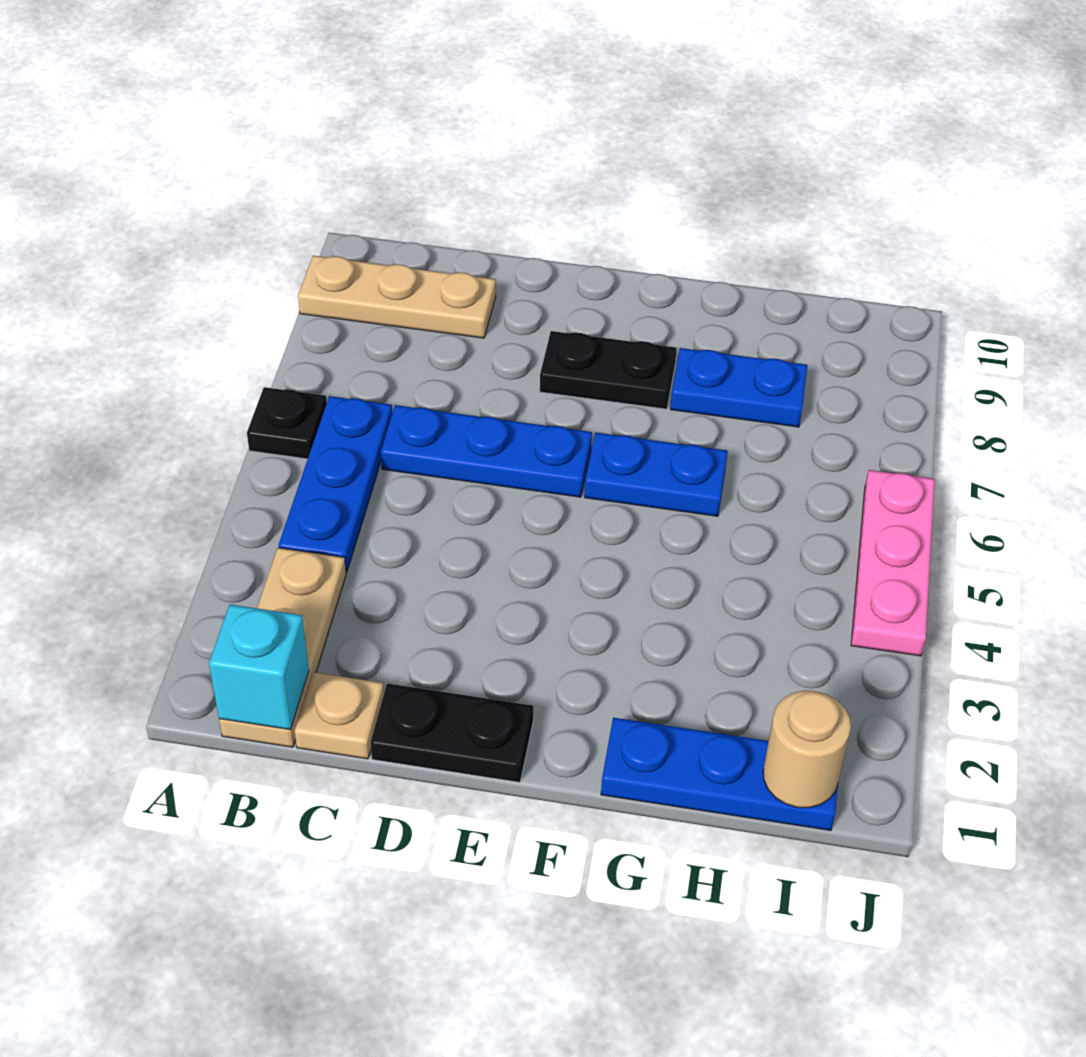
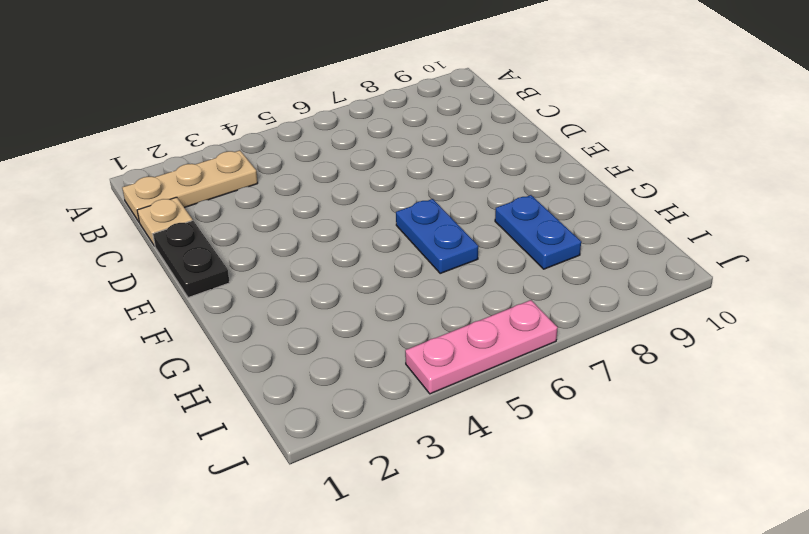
none -> black plate A6 level 1
none -> tan plate A9:C9 level 1
none -> blue plate B4:B6 level 1

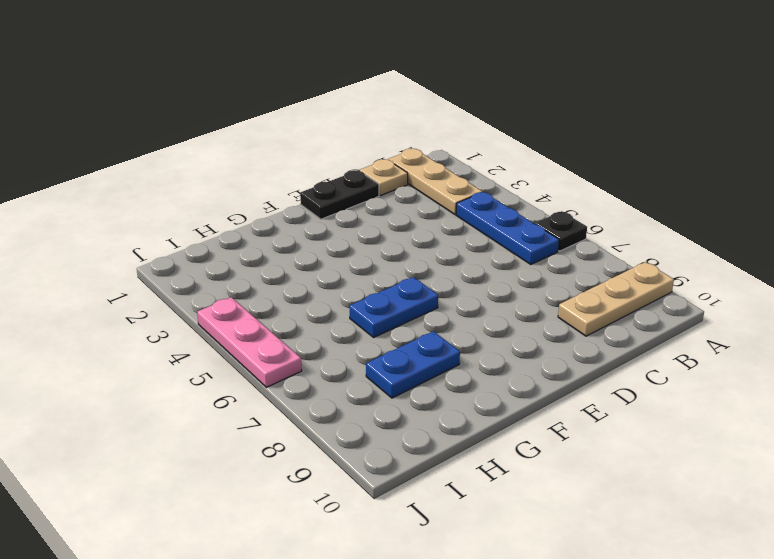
none -> blue plate C6:E6 level 1
none -> black plate E8:F8 level 1
none -> blue plate G1:I1 level 1

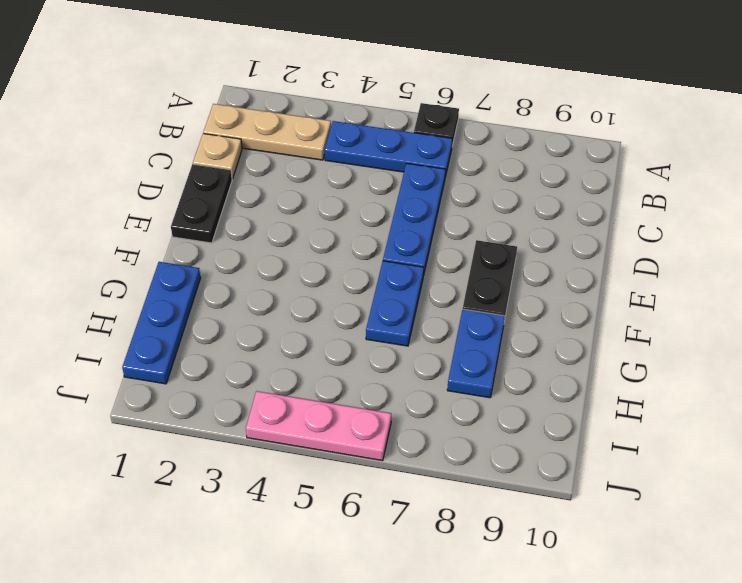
none -> tan plate A9:C9 level 1
none -> cyan brick B1 level 2
none -> tan round brick I1 level 2

